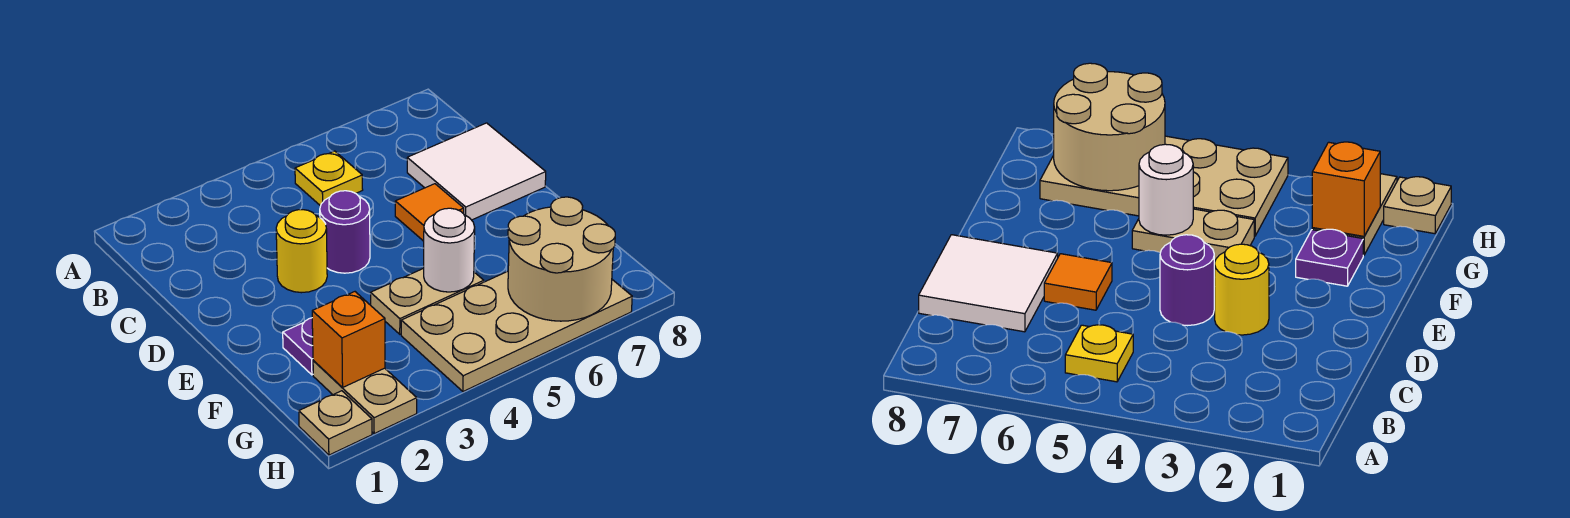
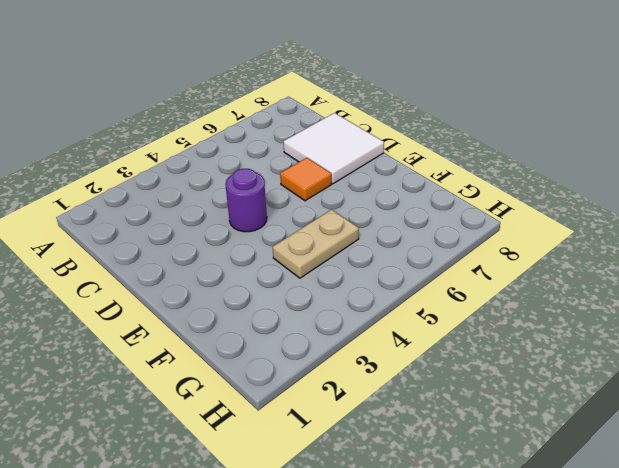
none -> yellow plate B5 level 1
none -> yellow round brick D3 level 1
none -> purple plate F2 level 1

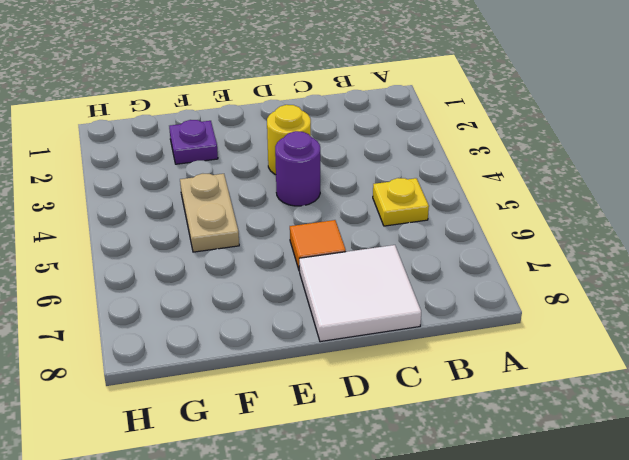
none -> tan plate G2:H2 level 1
none -> tan plate G4:H7 level 1
none -> tan plate H1 level 1

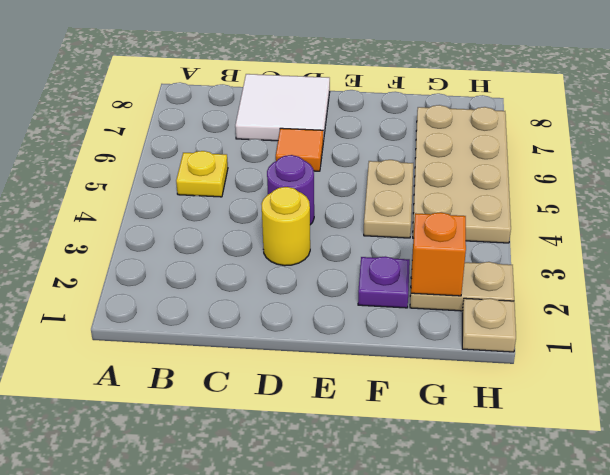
none -> white round brick F5 level 2
none -> tan round brick G6:H7 level 2

